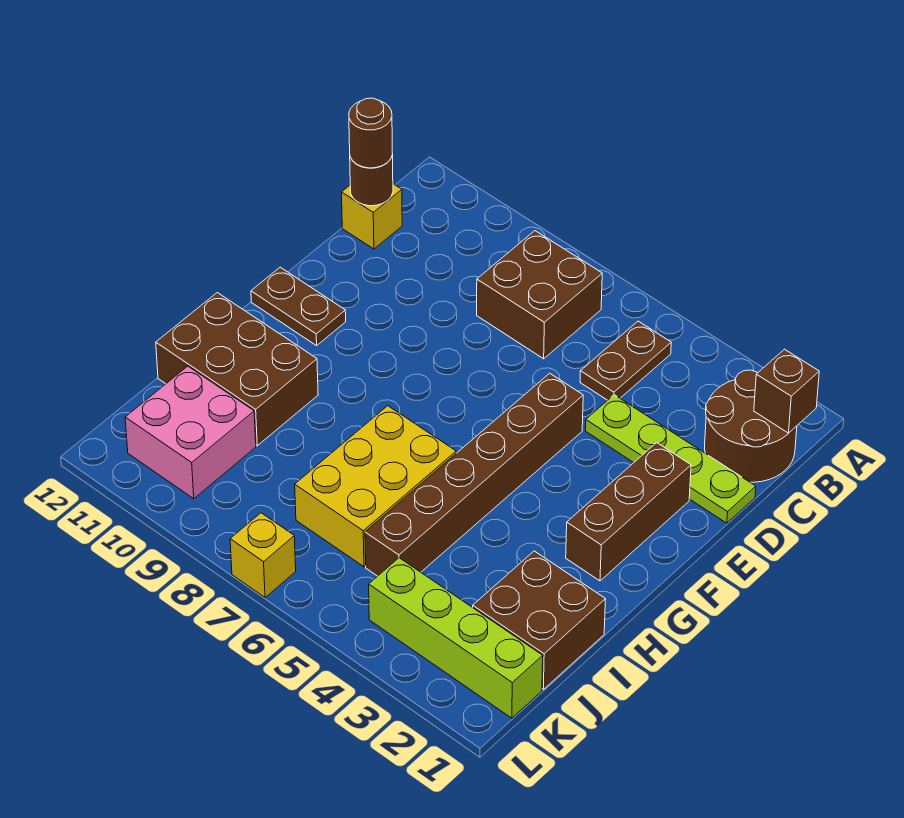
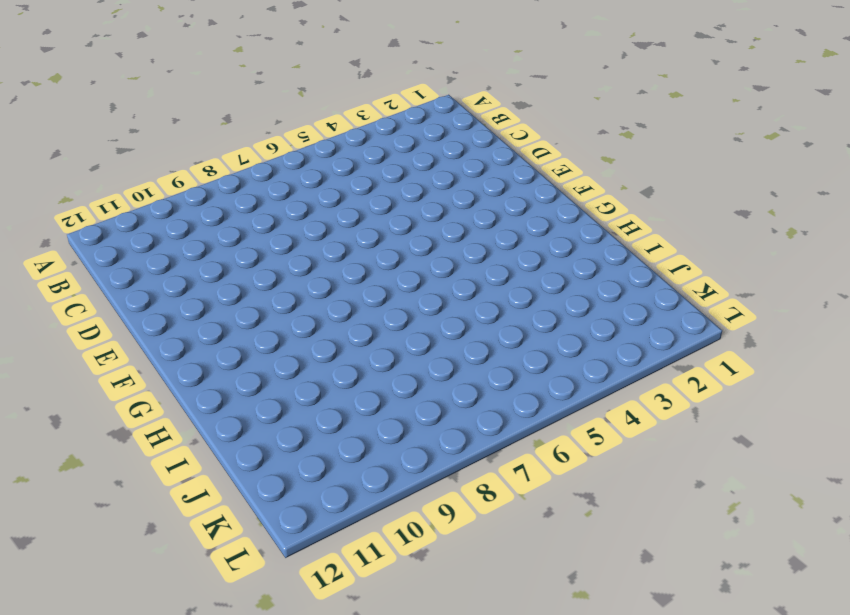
none -> brown round brick B1:C2 level 1
none -> brown plate B5:C5 level 1
none -> brown brick B7:C8 level 1

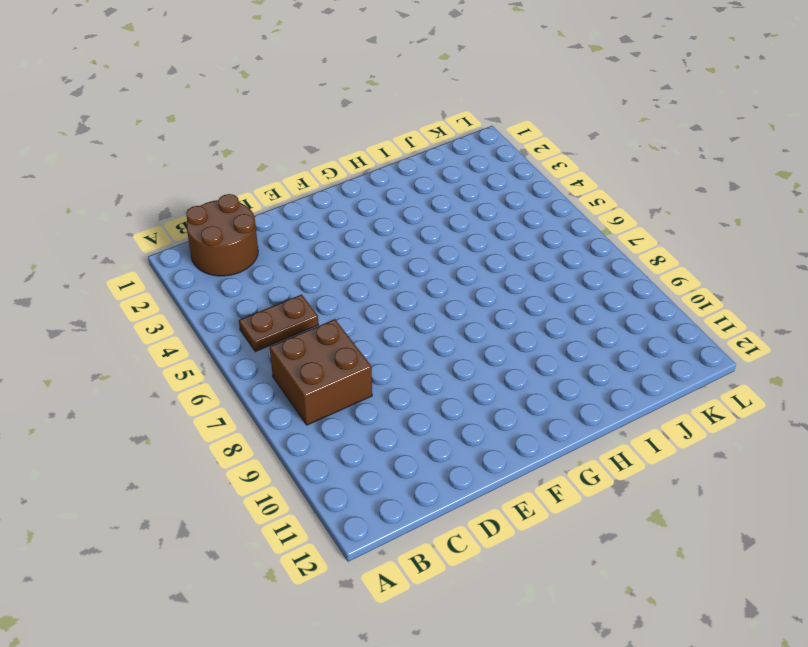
none -> yellow brick C12 level 1
none -> lime plate D1:D4 level 1
none -> brown brick E2:G2 level 1

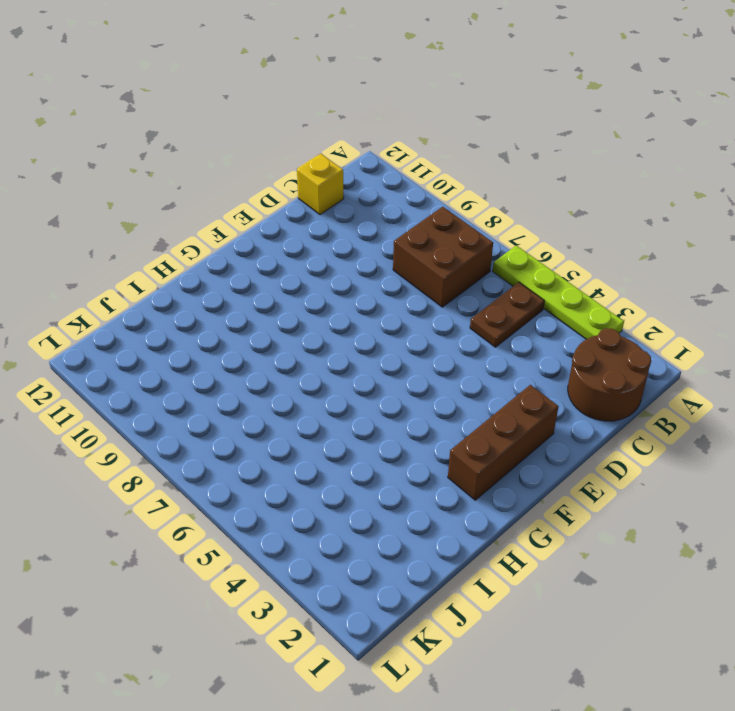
lime plate A3:A6 level 1 -> lime plate D1:D4 level 1
none -> brown brick E5:J5 level 1
none -> brown plate F11:F12 level 1
none -> yellow brick H6:J7 level 1

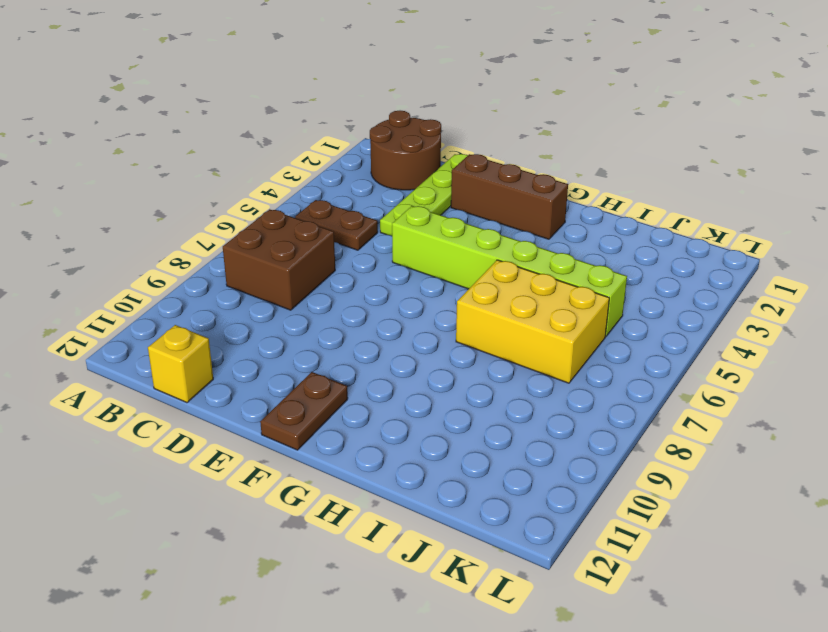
lime brick E5:J5 level 1 -> brown brick E5:J5 level 1
none -> brown brick H10:I12 level 1
none -> brown brick I1:J2 level 1
none -> pink brick J10:K11 level 1

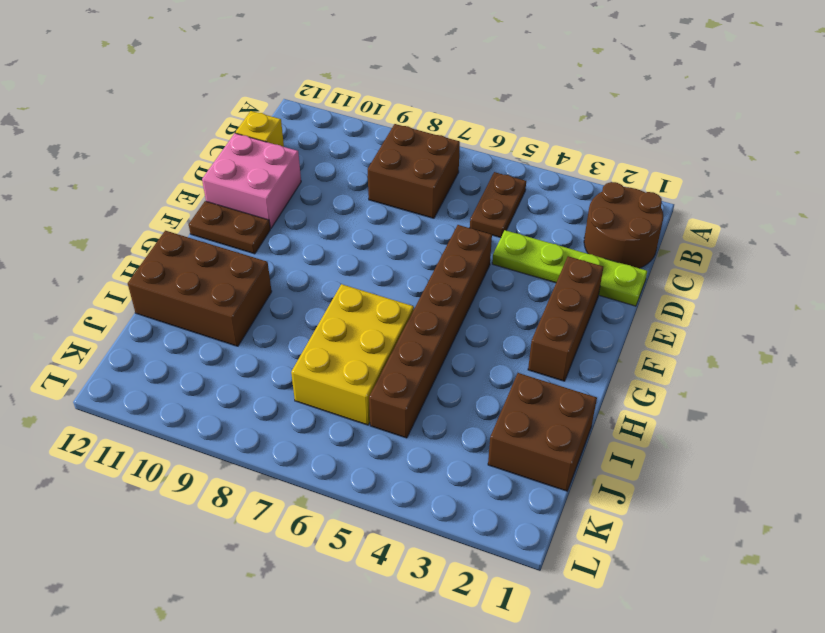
pink brick D11:E12 level 1 -> pink brick J10:K11 level 1
none -> lime brick K1:K4 level 1
none -> yellow brick L7 level 1
none -> brown brick B1 level 2

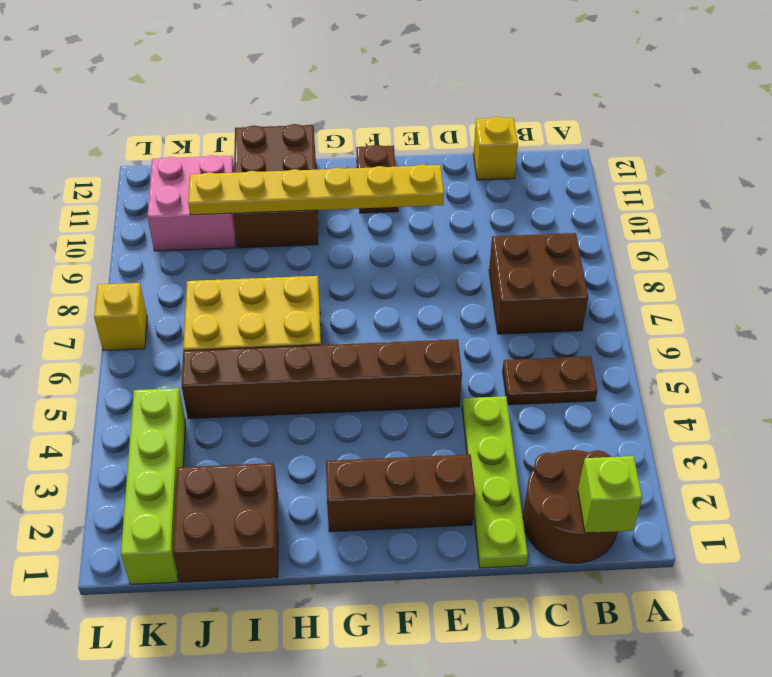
lime brick B1 level 2 -> brown brick B1 level 2
yellow plate E10:J10 level 2 -> none
none -> brown round brick C12 level 2
none -> brown round brick C12 level 3

